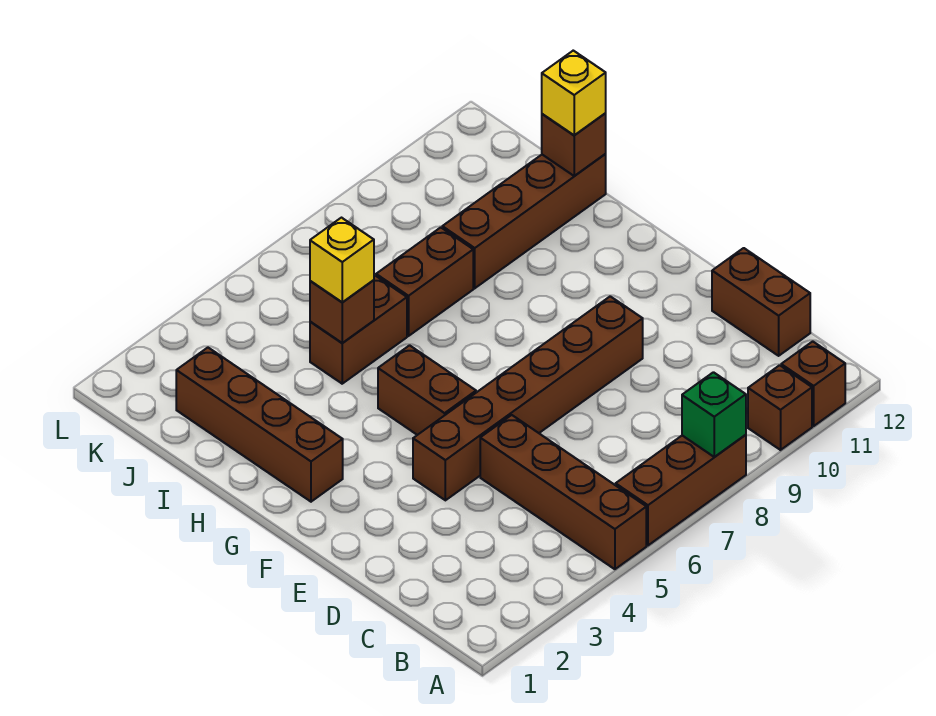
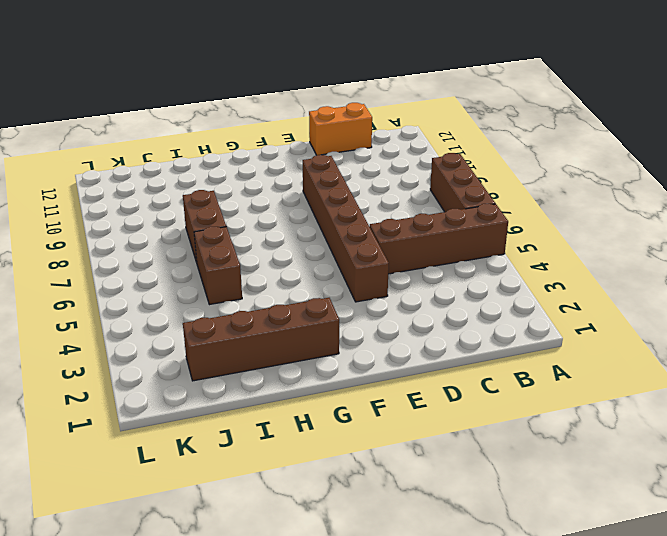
orange brick C12:D12 level 1 -> brown brick C12:D12 level 1
none -> brown brick A10 level 1
none -> brown brick A11 level 1
none -> brown brick F5:G5 level 1

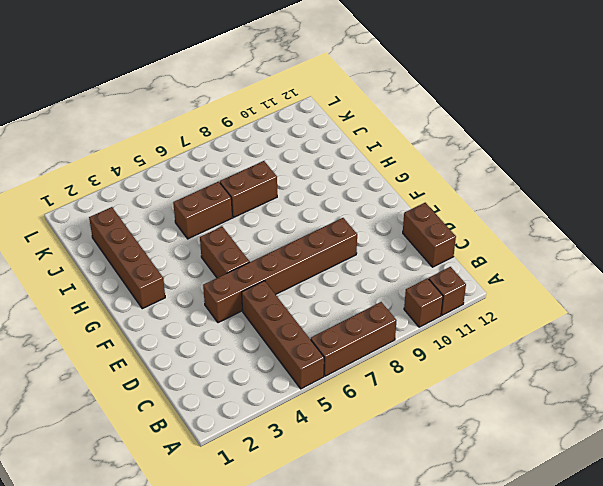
none -> brown brick I9:I12 level 1
none -> green brick A8 level 2
none -> brown brick I5 level 2

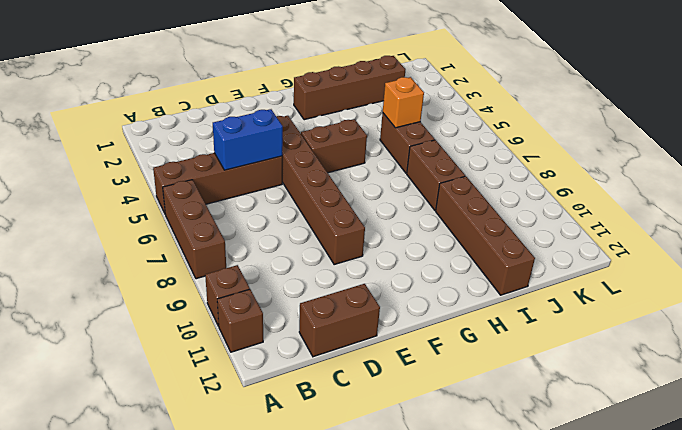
blue brick C5:D5 level 2 -> none
orange brick I5 level 2 -> brown brick I5 level 2
none -> green brick A8 level 2
none -> brown brick I12 level 2
none -> yellow brick I5 level 3

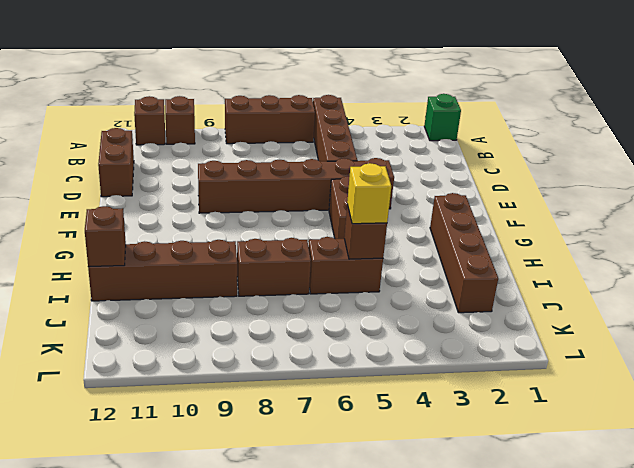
green brick A1 level 1 -> green brick A8 level 2
none -> yellow brick I12 level 3

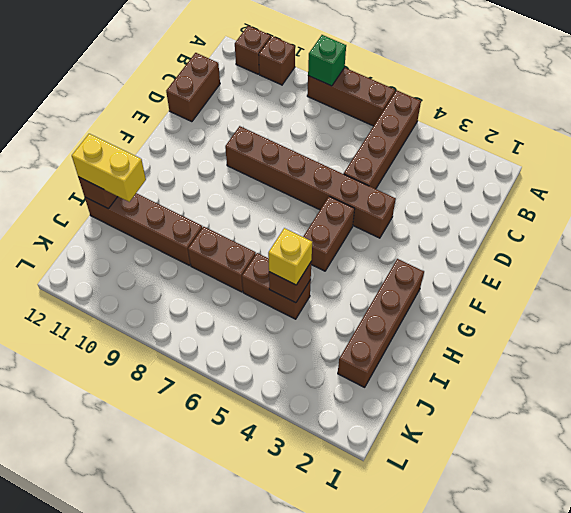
yellow brick I11:I12 level 3 -> yellow brick I12 level 3

